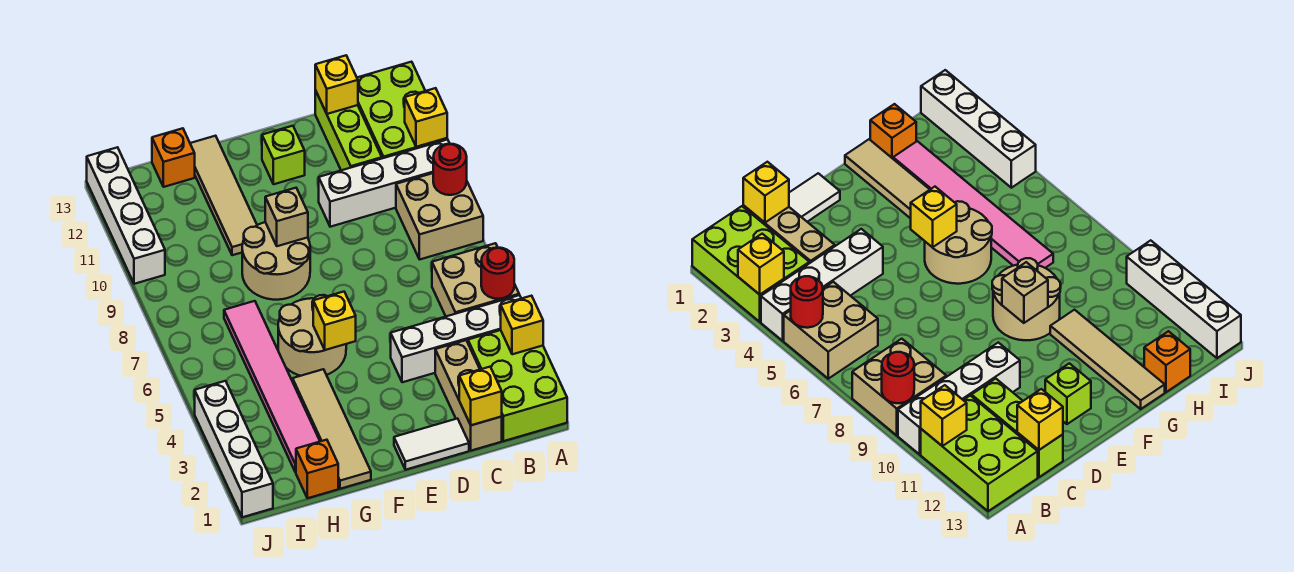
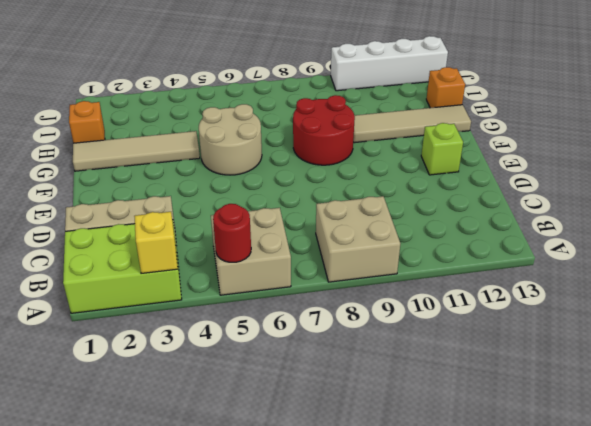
red round brick F8:G9 level 1 -> tan round brick F8:G9 level 1
none -> white brick A4:D4 level 1
none -> white brick A10:D10 level 1
none -> lime brick A11:B13 level 1

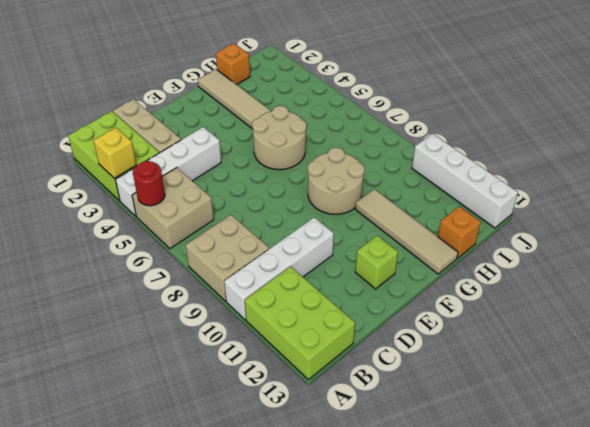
none -> lime brick C11:C13 level 1
none -> white tile D1:E1 level 1
none -> pink tile H2:H7 level 1

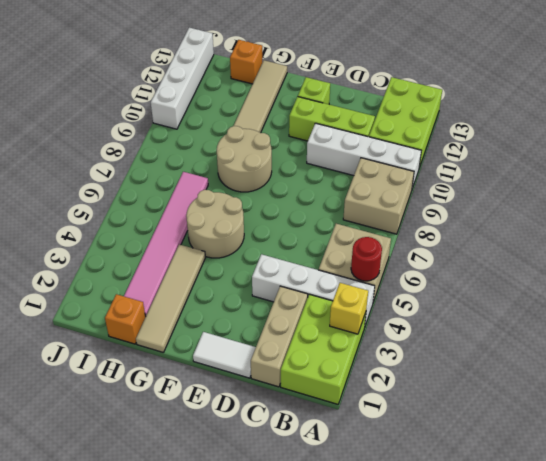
lime brick C11:E11 level 1 -> lime brick C11:C13 level 1
none -> white brick J1:J4 level 1
none -> red round brick A9 level 2
none -> yellow brick A11 level 2

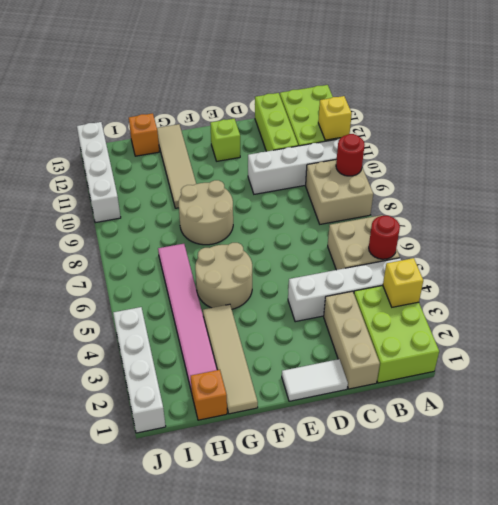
none -> yellow brick C1 level 2
none -> yellow brick C13 level 2
none -> yellow brick F5 level 2

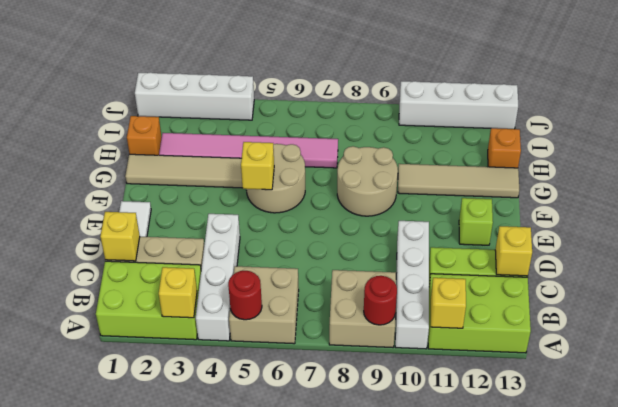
none -> tan brick F9 level 2

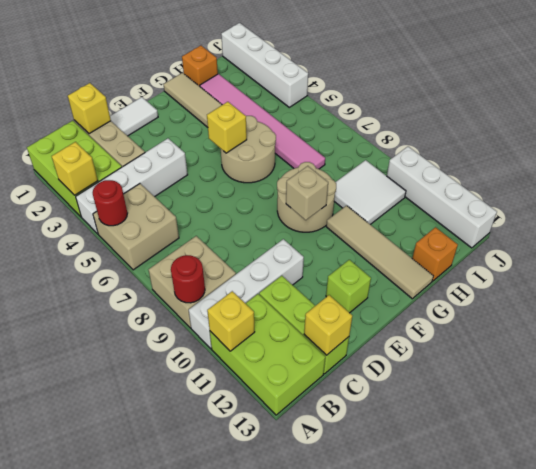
white tile H9:I10 level 1 -> none

